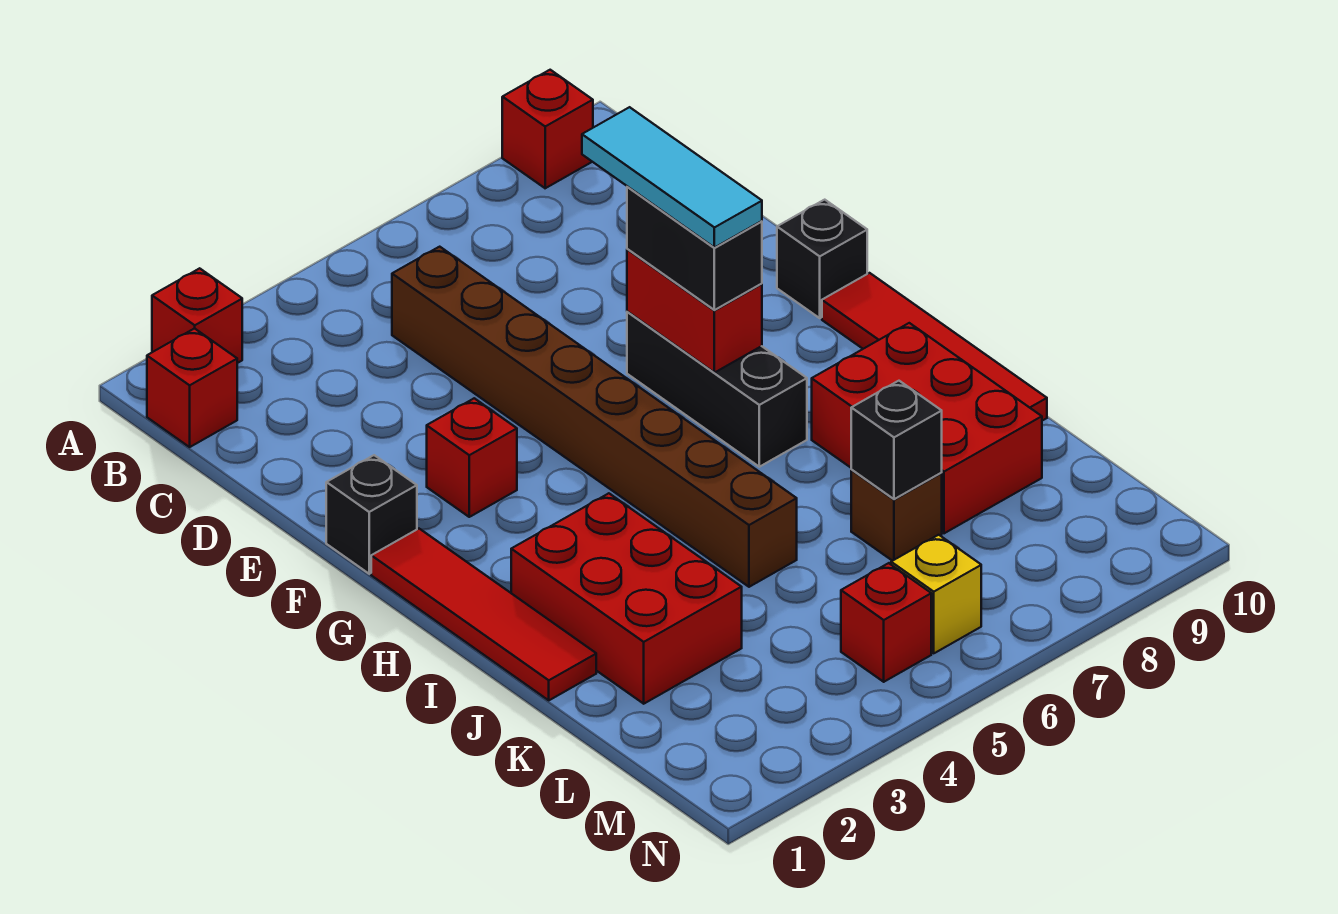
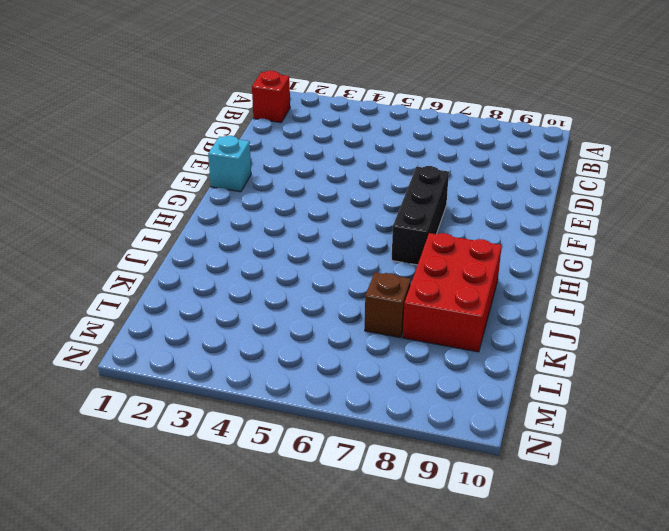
cyan brick F1 level 1 -> black brick F1 level 1
none -> red brick A2 level 1
none -> red brick A9 level 1
none -> brown brick C5:J5 level 1

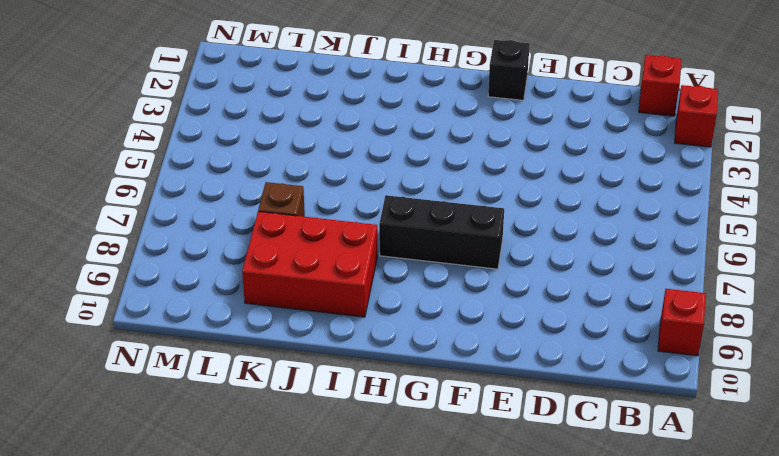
none -> brown brick C5:J5 level 1
none -> red brick F3 level 1
none -> black brick F10 level 1

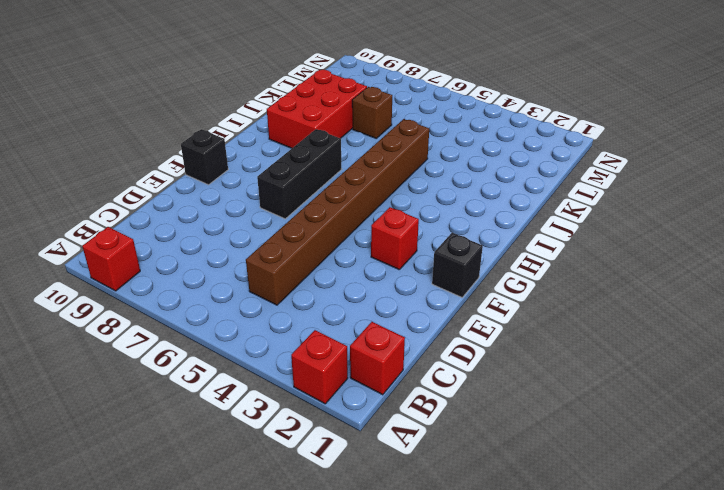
none -> red tile G1:J1 level 1
none -> red tile G10:J10 level 1
none -> red brick I2:K3 level 1

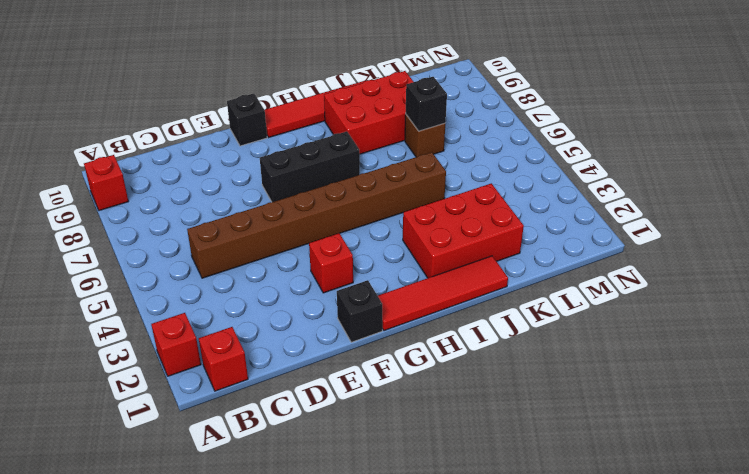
none -> red brick M5 level 1
none -> yellow brick M6 level 1
none -> red brick F7:G7 level 2

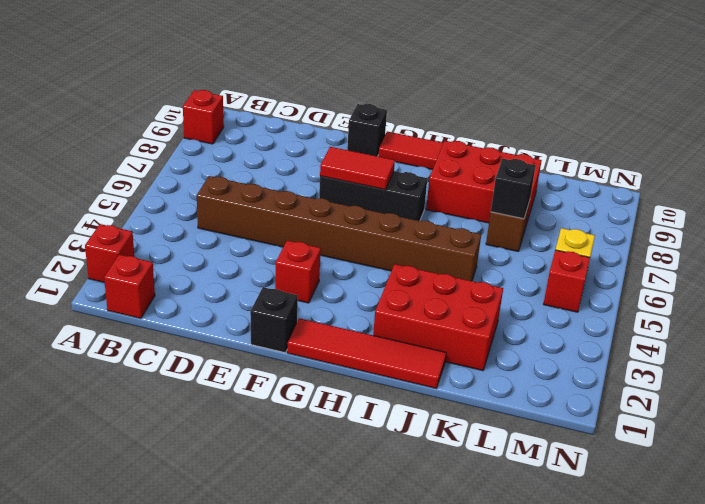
red tile F7:G7 level 2 -> red brick F7:G7 level 2
none -> black brick F7:G7 level 3
none -> cyan tile E7:G7 level 4

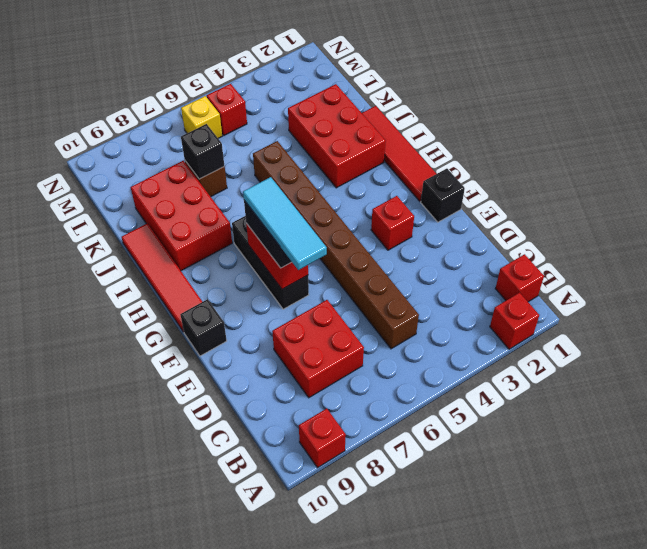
red brick C7:D8 level 1 -> none

